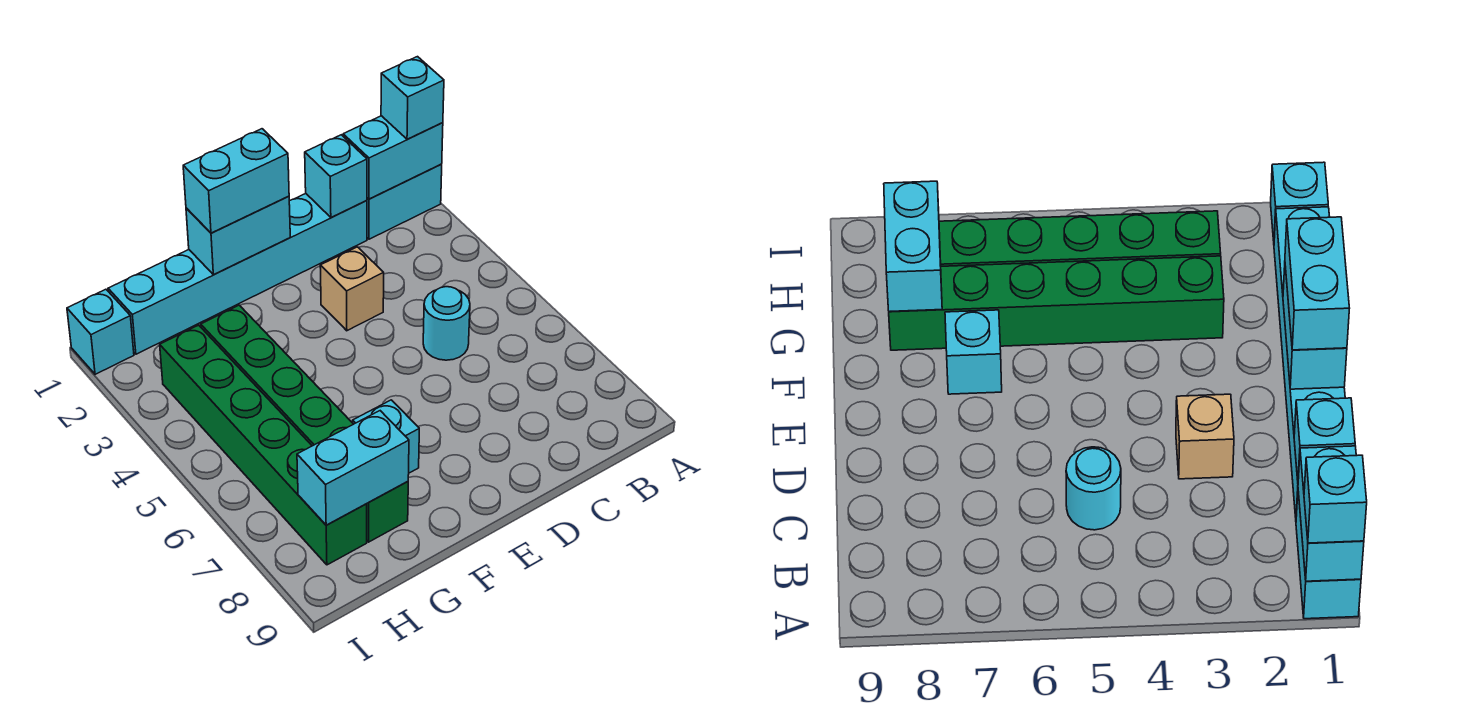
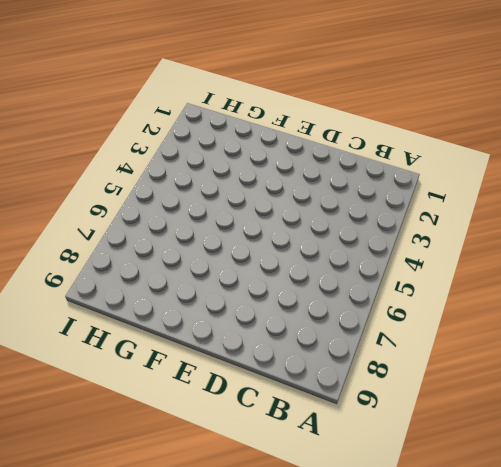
none -> cyan brick A1:B1 level 1
none -> cyan brick C1:H1 level 1
none -> cyan round brick C5 level 1

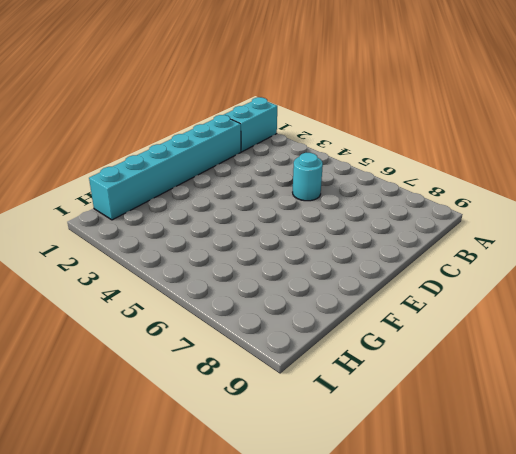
none -> tan brick D3 level 1
none -> cyan brick F7 level 1
none -> green brick G3:G8 level 1

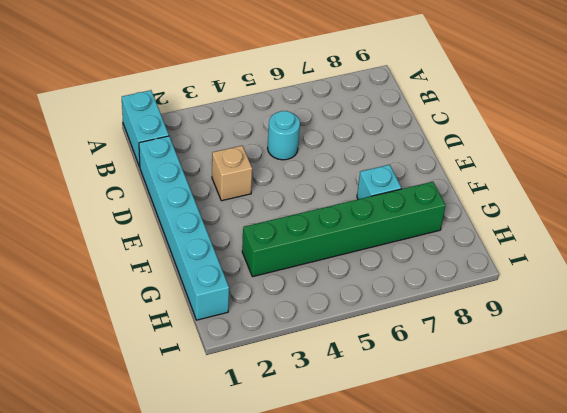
none -> green brick H3:H8 level 1
none -> cyan brick I1 level 1
none -> cyan brick A1:B1 level 2

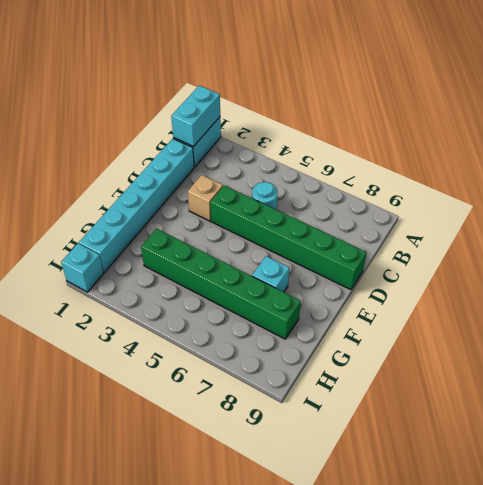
green brick D4:D9 level 1 -> green brick H3:H8 level 1
none -> cyan brick C1 level 2
none -> cyan brick E1:F1 level 2
none -> cyan brick G8:H8 level 2

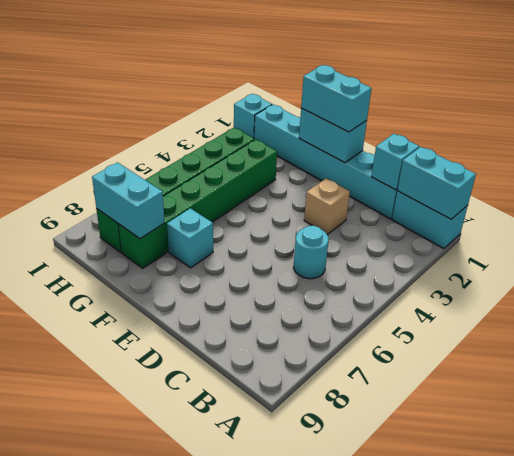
none -> cyan brick A1 level 3

